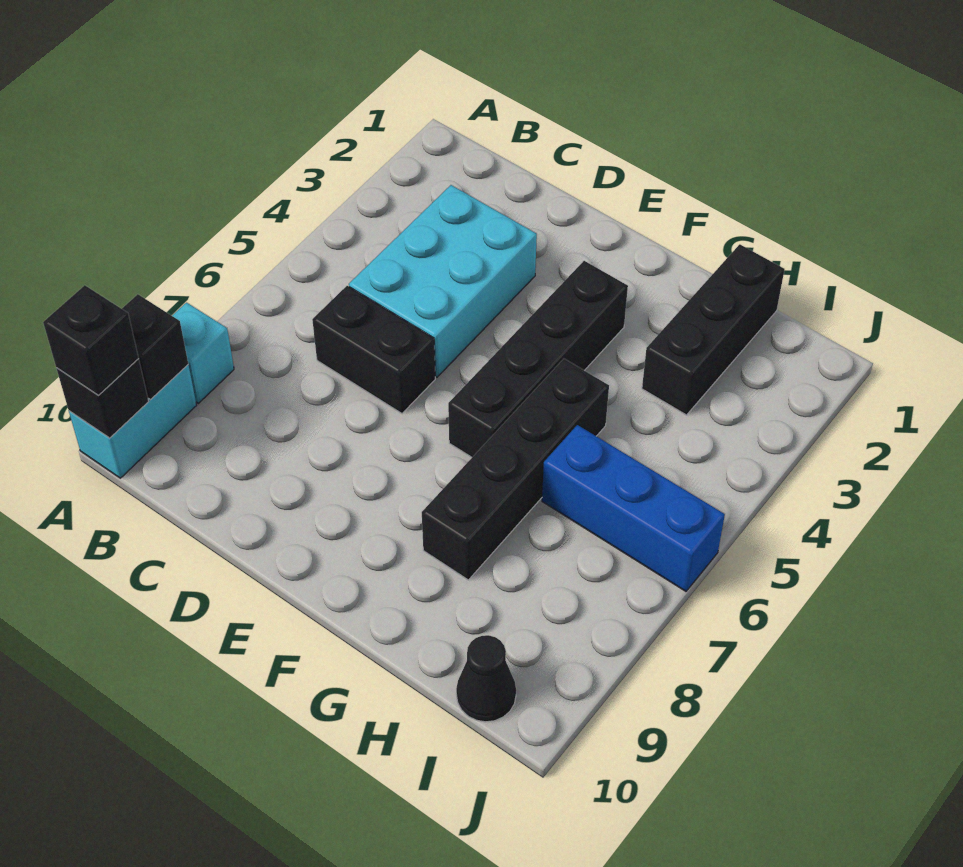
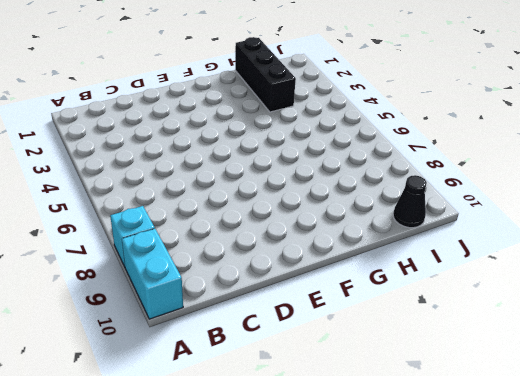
none -> cyan brick C3:D5 level 1
none -> black brick C6:D6 level 1
none -> black brick F3:F6 level 1

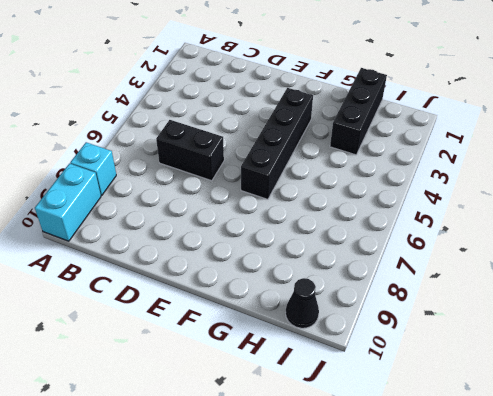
none -> cyan brick C3:D5 level 1
none -> black brick G5:G8 level 1
none -> blue brick H6:J6 level 1

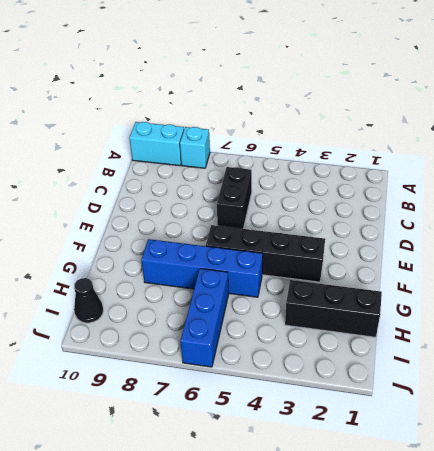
blue brick G5:G8 level 1 -> black brick G5:G8 level 1
none -> cyan brick C3:D5 level 1
none -> black brick A9 level 2
none -> black brick A10 level 2

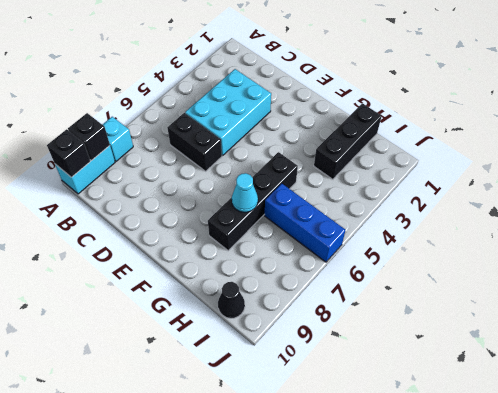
cyan cone G7 level 2 -> none
none -> black brick F3:F6 level 1
none -> black brick A10 level 3

